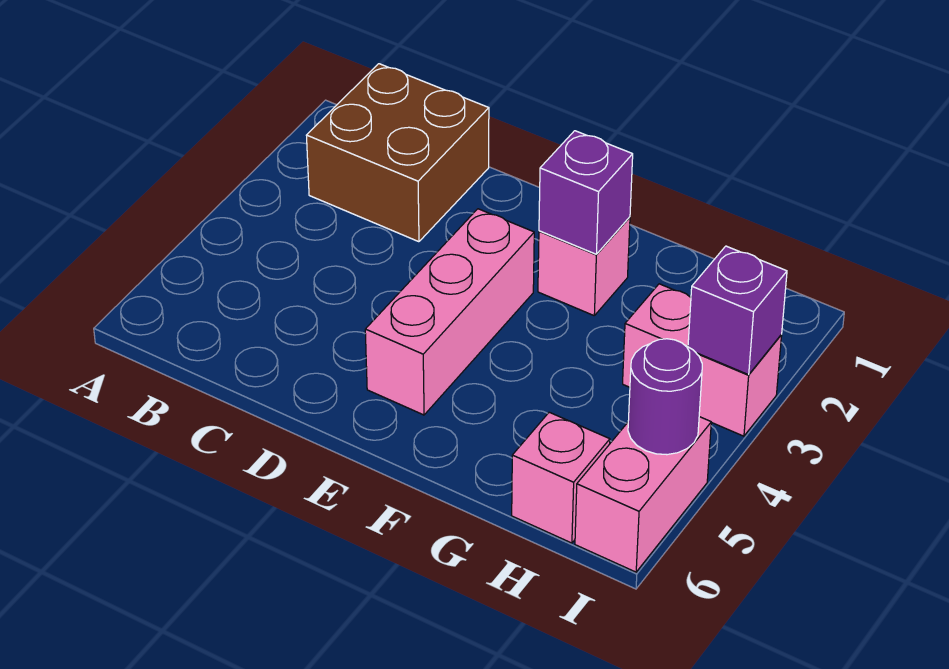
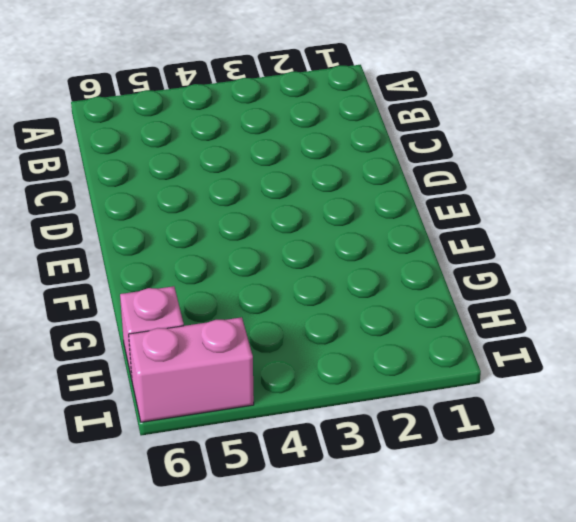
none -> brown brick B1:C2 level 1
none -> pink brick E3:E5 level 1

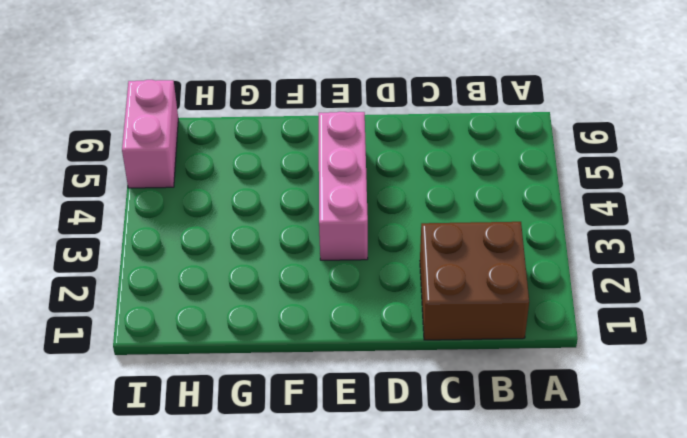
none -> pink brick F2 level 1
none -> pink brick H3:I3 level 1

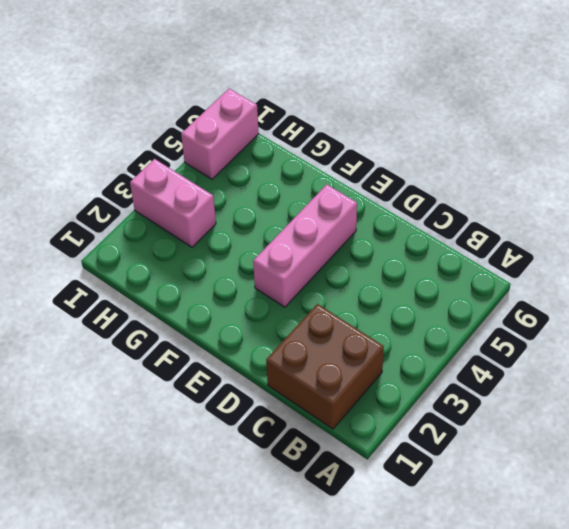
none -> pink brick F2 level 1
none -> pink brick H6 level 1

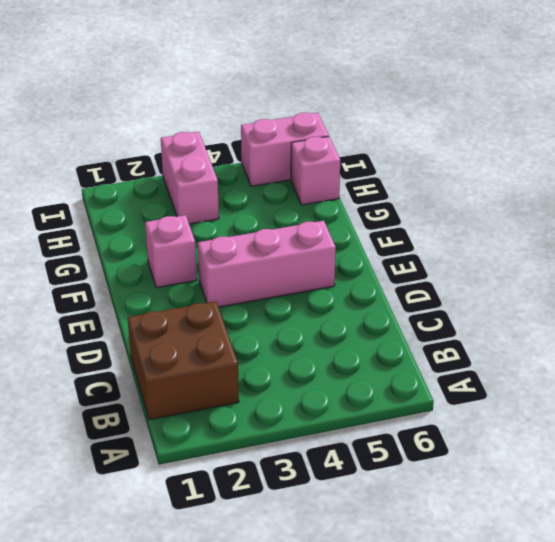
none -> purple brick F2 level 2
none -> purple brick I3 level 2

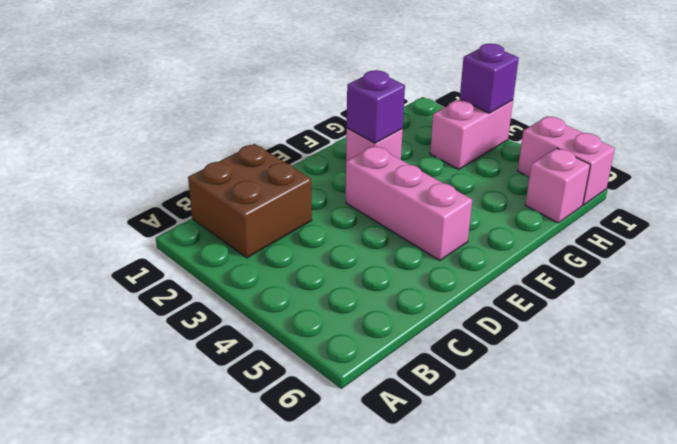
none -> purple round brick I5 level 2

